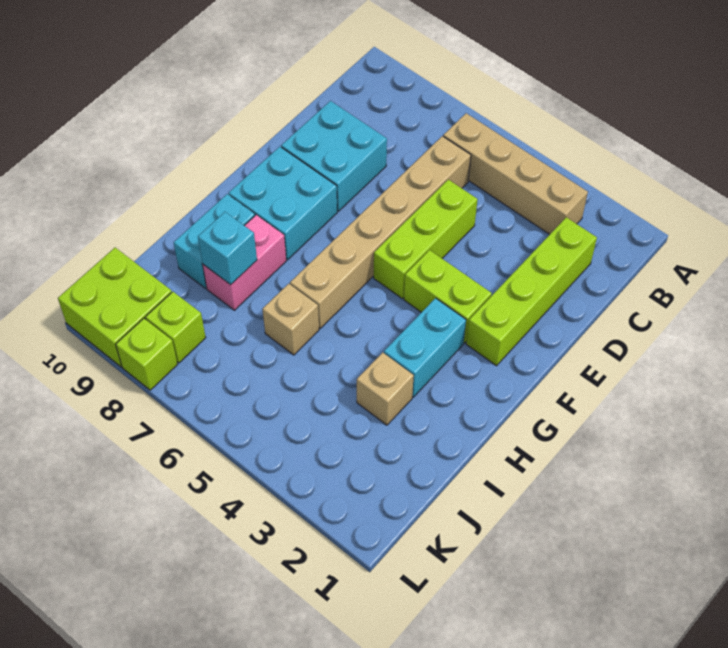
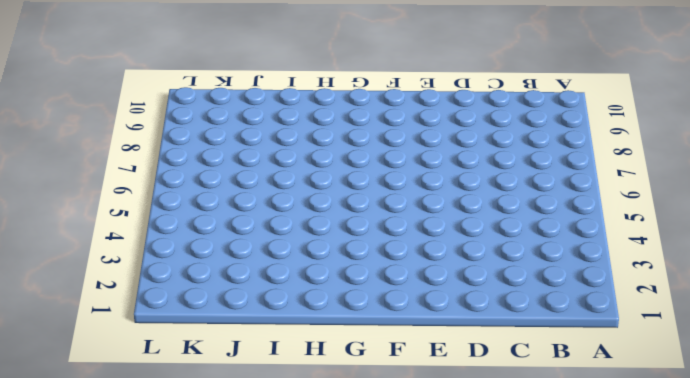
none -> tan brick B3:B6 level 1
none -> lime brick C2:F2 level 1
none -> tan brick C6:H6 level 1

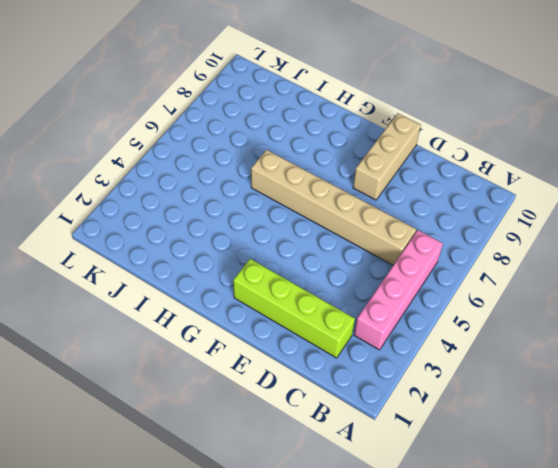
pink brick B3:B6 level 1 -> tan brick B3:B6 level 1
tan brick E8:E10 level 1 -> cyan brick D8:E9 level 1
none -> lime brick D5:F5 level 1
none -> lime brick F3:F4 level 1
none -> cyan brick F8:G9 level 1

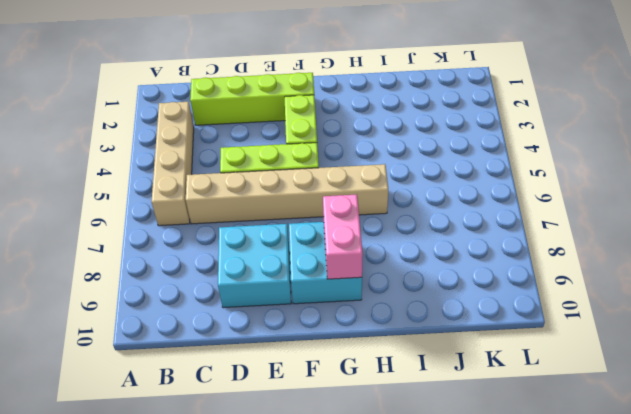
pink brick G8:G9 level 2 -> pink brick H8:I8 level 1
none -> cyan brick G3:H3 level 1
none -> cyan brick H9:I9 level 1
none -> tan brick I3 level 1

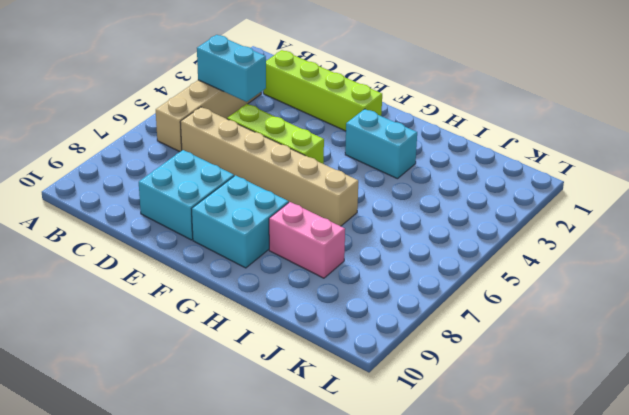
cyan brick B4:C4 level 2 -> cyan brick H9:I9 level 1
none -> lime brick F3:F4 level 1
none -> tan brick I3 level 1
none -> tan brick I6 level 1

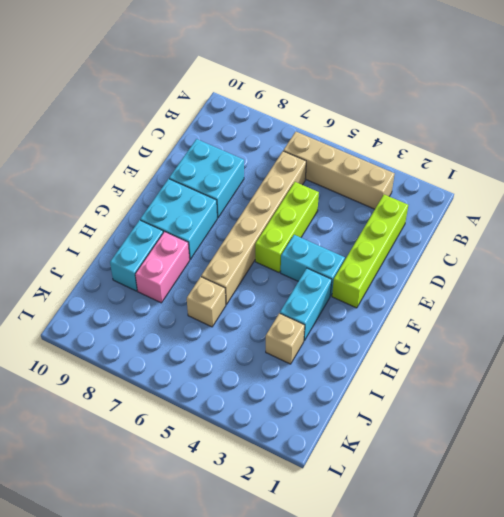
cyan brick F3:F4 level 1 -> lime brick F3:F4 level 1
none -> lime brick K8 level 1
none -> lime brick K9:L10 level 1
none -> lime brick L8 level 1

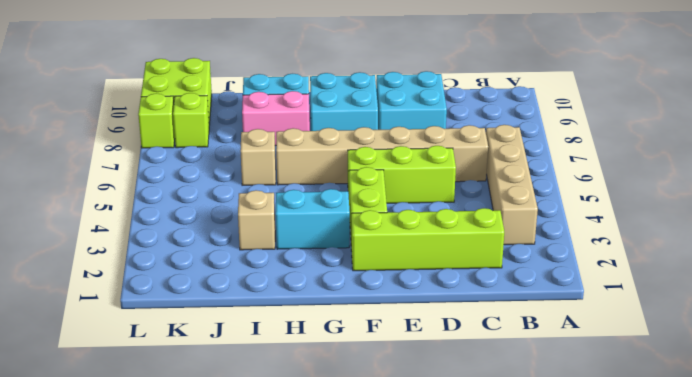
none -> cyan brick I8 level 2

